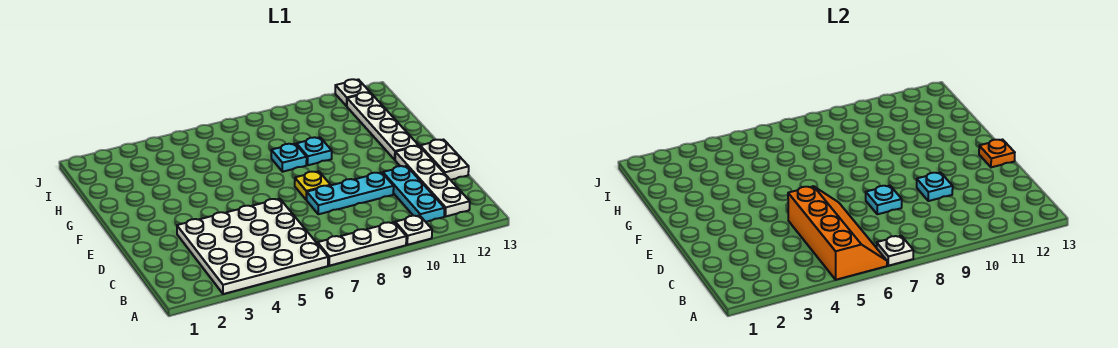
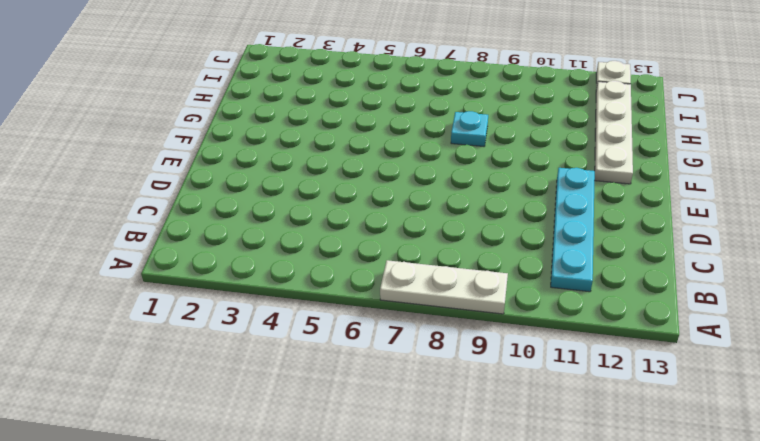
cyan plate B11:E11 level 1 -> cyan plate B11:D11 level 1
none -> white plate A3:D6 level 1
none -> white plate A10 level 1
none -> white plate B12:E12 level 1

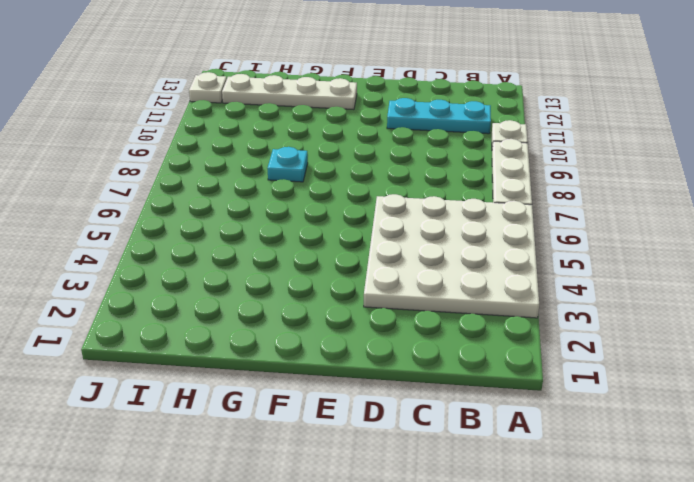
none -> white plate B12:E12 level 1
none -> cyan plate D8:D10 level 1
none -> white plate D13:E13 level 1

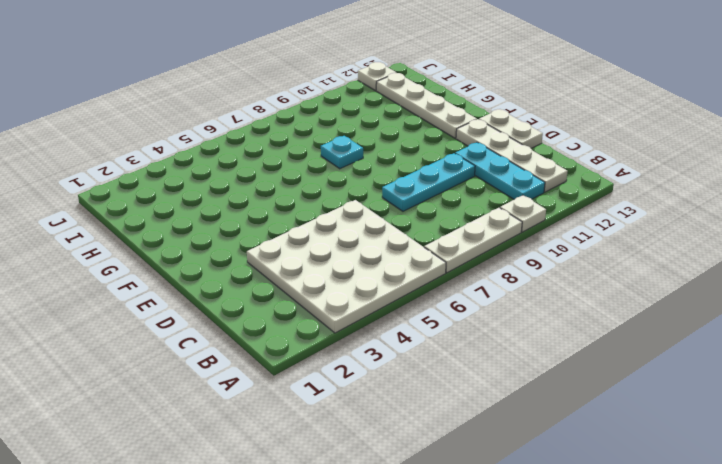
none -> yellow plate E8 level 1
none -> cyan plate G9 level 1
none -> orange slope A5:D6 level 2 top 5

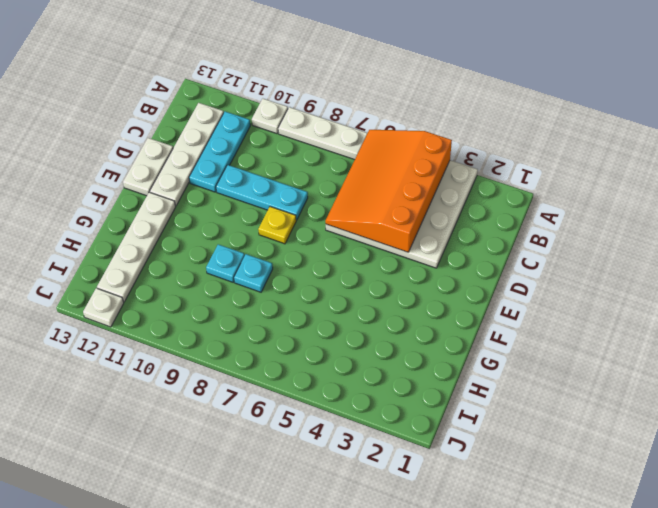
orange slope A4:D6 level 2 top 4 -> orange slope A5:D6 level 2 top 5
none -> white plate A7 level 2
none -> cyan plate D8 level 2
none -> cyan plate D10 level 2

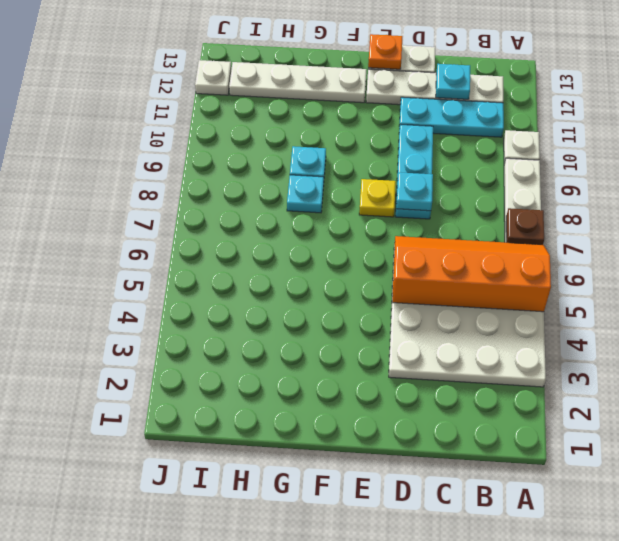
brown plate A7 level 2 -> white plate A7 level 2
cyan plate C12 level 2 -> cyan plate D10 level 2

